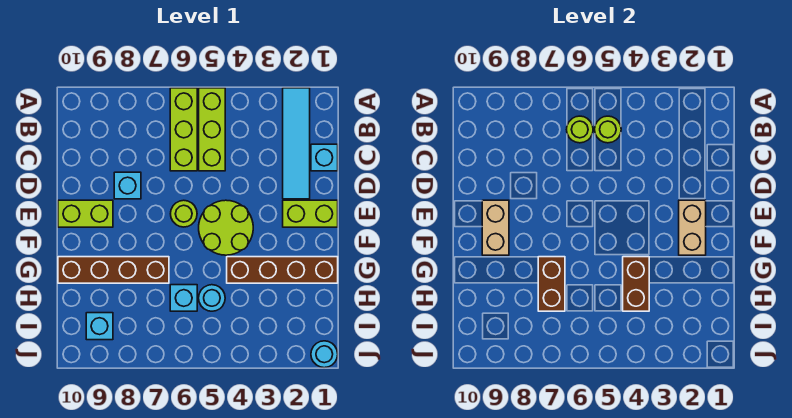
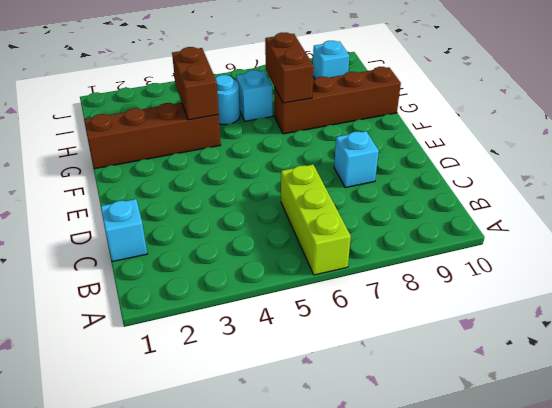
none -> cyan tile A2:D2 level 1
none -> lime brick A5:C5 level 1
none -> lime brick E1:E2 level 1

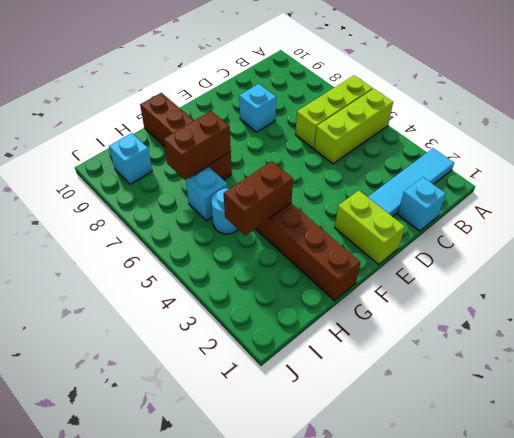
none -> lime round brick E4:F5 level 1
none -> lime round brick E6 level 1
none -> lime brick E9:E10 level 1

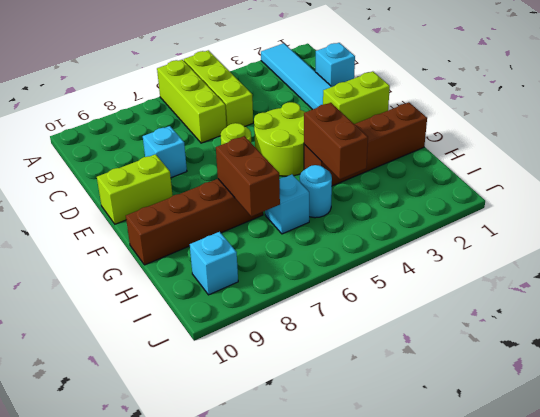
none -> cyan round brick J1 level 1
none -> lime round brick B5 level 2
none -> lime round brick B6 level 2

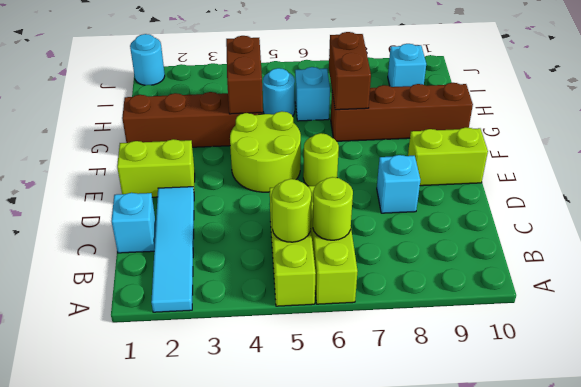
none -> tan brick E2:F2 level 2
none -> tan brick E9:F9 level 2

